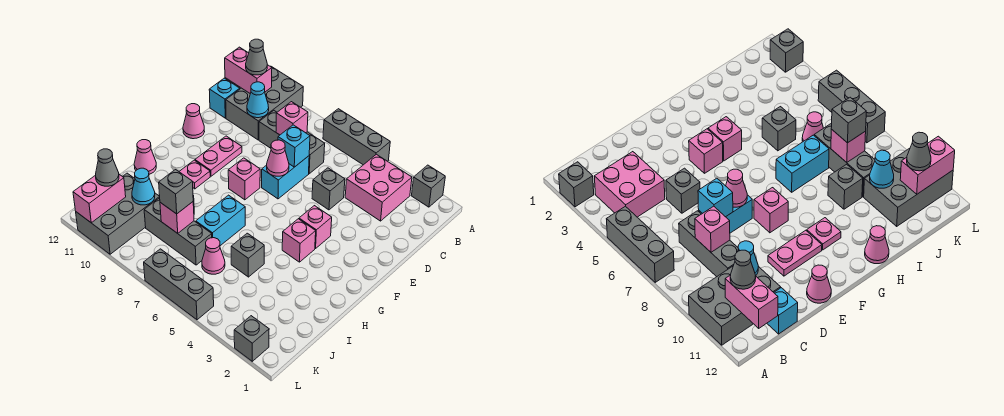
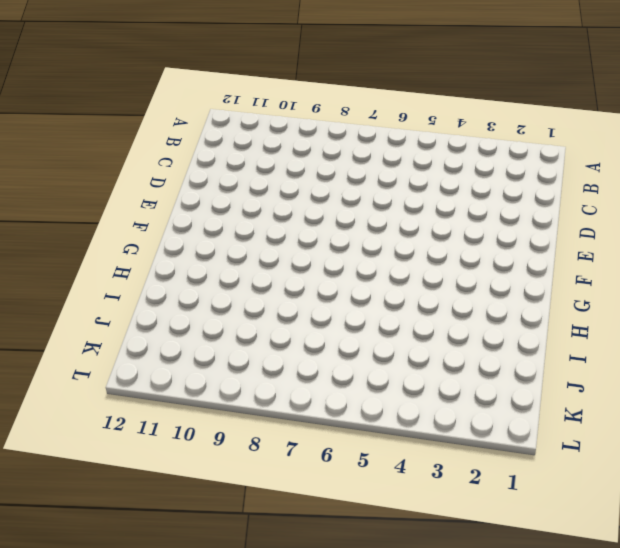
none -> grey brick A2 level 1
none -> grey brick A5:A7 level 1
none -> grey brick A10:C11 level 1
none -> pink brick B3:C4 level 1

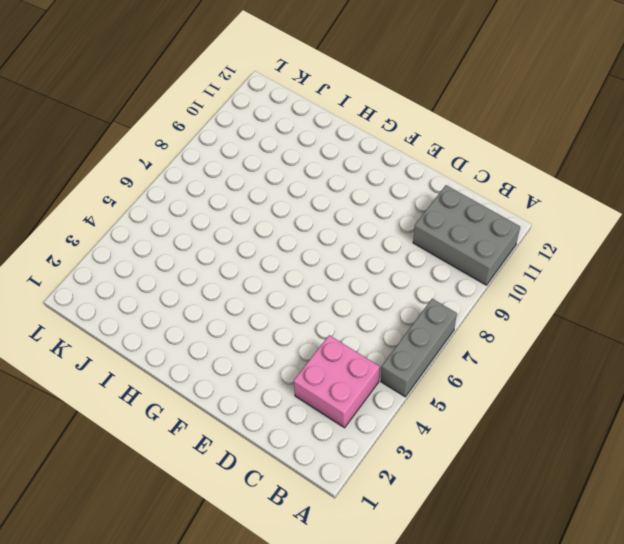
none -> grey brick A2 level 1
none -> grey brick C7:C9 level 1
none -> cyan brick C12 level 1
none -> grey brick D5 level 1

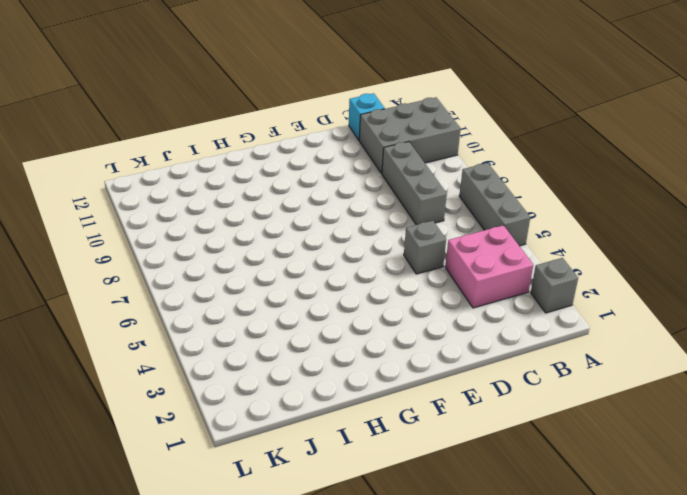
none -> cyan brick D7:E7 level 1
none -> pink plate E10:F10 level 1
none -> pink cone E12 level 1
none -> pink brick F4 level 1

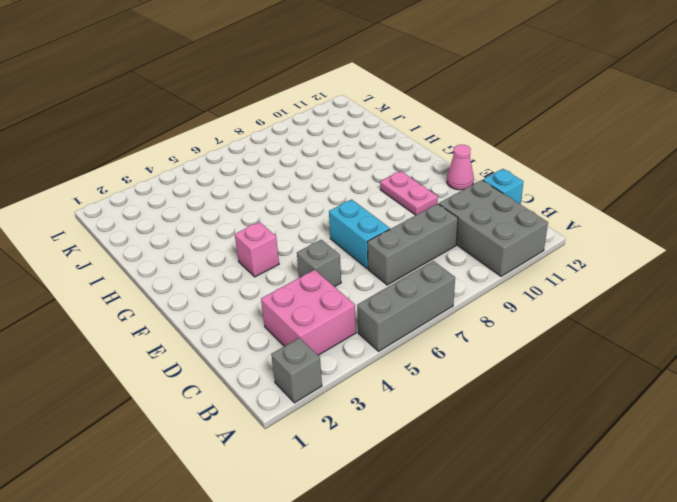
none -> pink brick F8 level 1
none -> pink brick G4 level 1
none -> pink plate G10 level 1
none -> cyan brick H7:I7 level 1

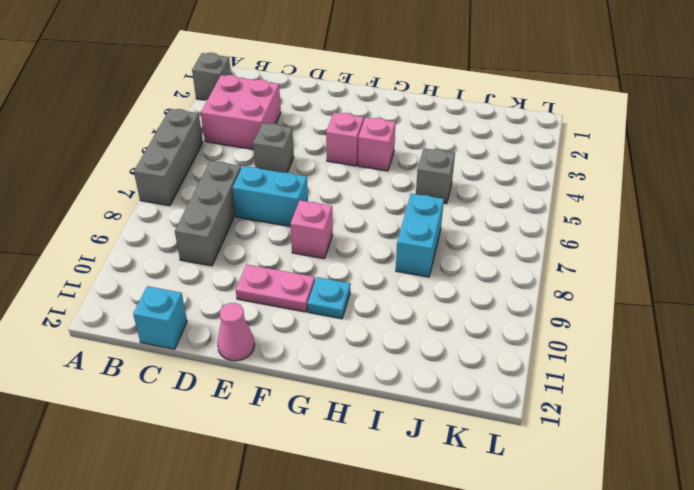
cyan plate G10 level 1 -> pink plate G10 level 1
cyan brick I7:I8 level 1 -> cyan brick H7:I7 level 1
none -> grey brick A10:C11 level 1
none -> pink cone H12 level 1
none -> grey brick I9 level 1
none -> pink cone J6 level 1

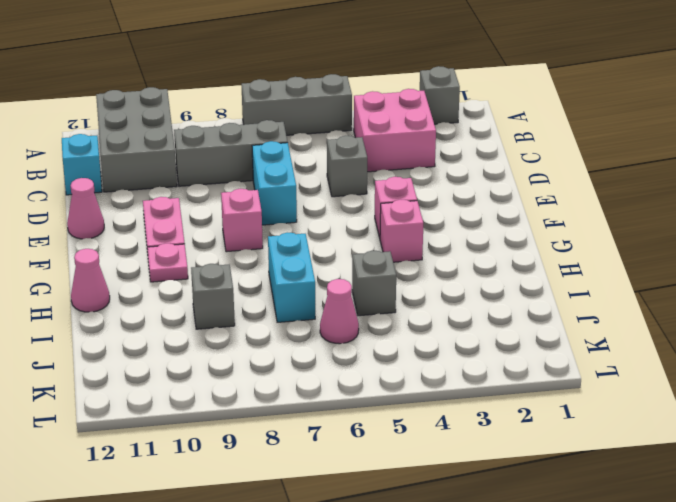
none -> grey brick J7:J9 level 1
none -> grey brick J10:L11 level 1
none -> grey brick L2 level 1
none -> grey brick L5:L7 level 1

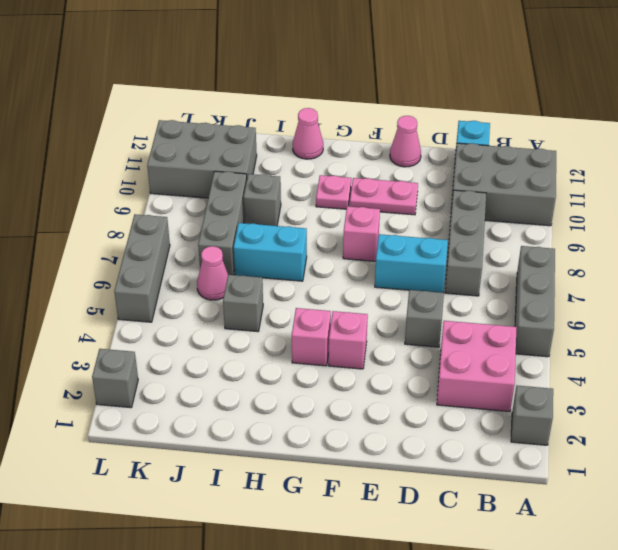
none -> pink brick B11:B12 level 2
none -> pink brick C8 level 2
none -> cyan cone C10 level 2
none -> cyan brick D7 level 2

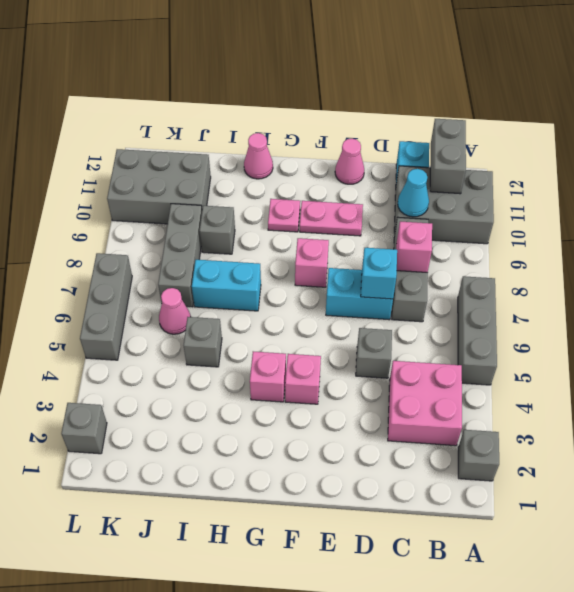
grey brick B11:B12 level 2 -> pink brick B11:B12 level 2
none -> pink cone E7 level 2
none -> pink brick J8 level 2
none -> cyan cone J10 level 2
none -> pink brick K11:L11 level 2

